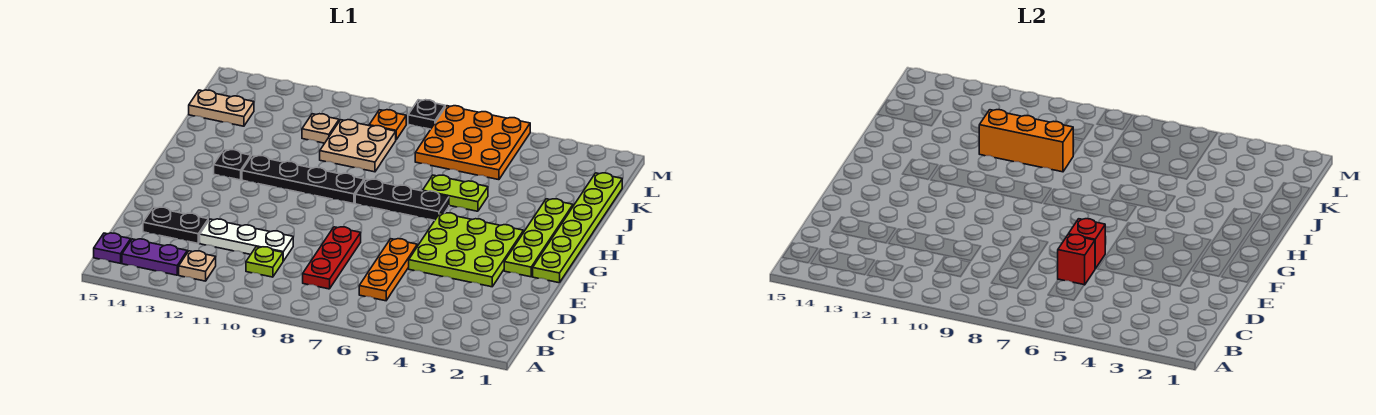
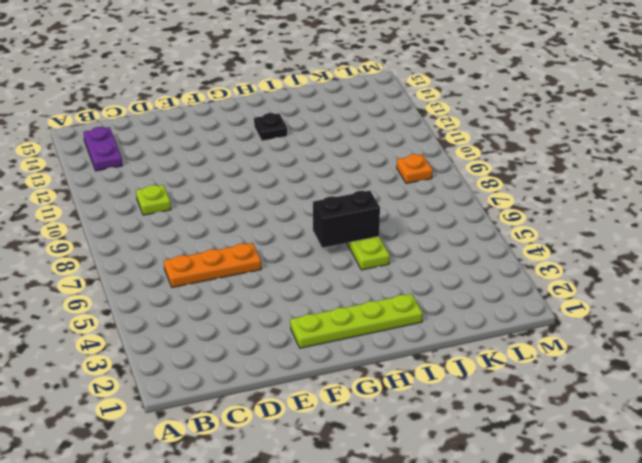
black brick H6:I6 level 2 -> none
none -> tan plate B12 level 1
none -> purple plate B15 level 1
none -> red plate C8:E8 level 1

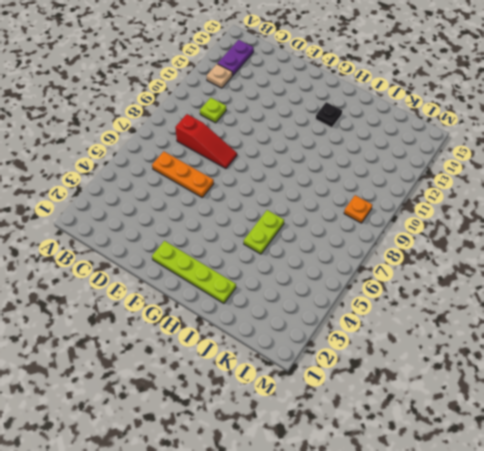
red slope C8:E8 level 1 top C -> red plate C8:E8 level 1
none -> purple plate B15 level 1
none -> white plate D10:D12 level 1
none -> black plate D13:D14 level 1

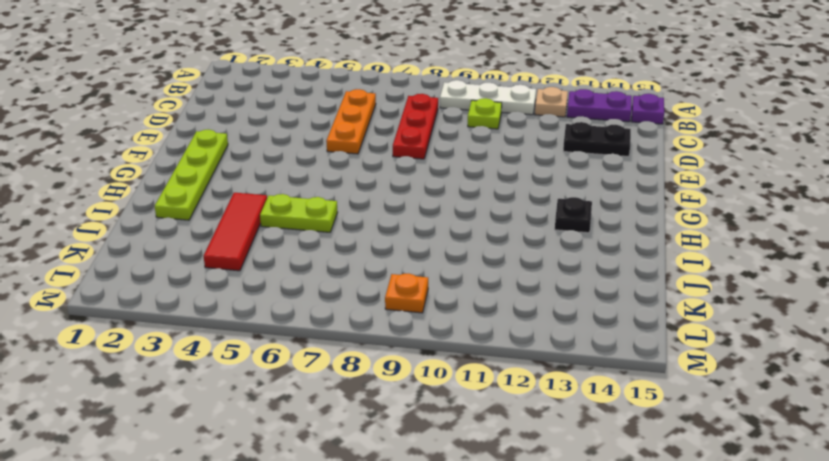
white plate B9:B11 level 1 -> white plate D10:D12 level 1
red tile I4:K4 level 1 -> none
none -> lime plate E3:G5 level 1
none -> lime plate F1:K1 level 1
none -> black plate H6:H8 level 1

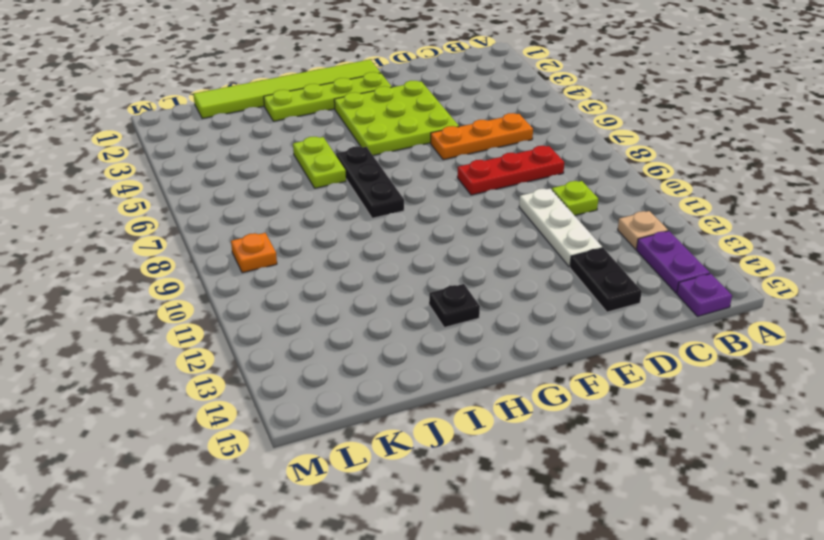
lime tile F1:K1 level 1 -> lime plate F1:K1 level 1
none -> black plate H9:H12 level 1
none -> tan plate J9:K10 level 1
none -> orange plate K5:M7 level 1

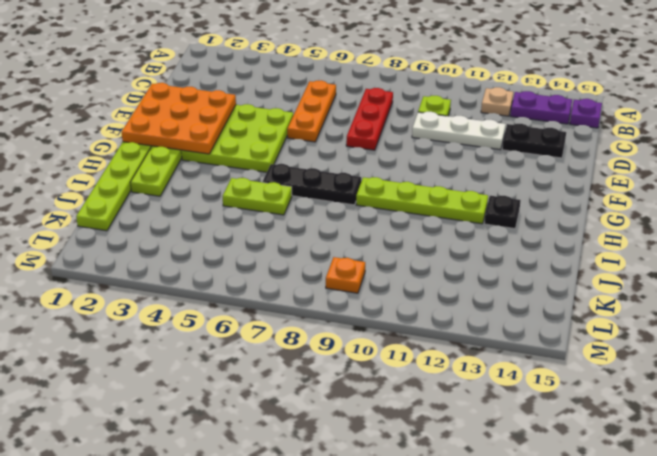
orange plate E1:G3 level 2 -> orange plate K5:M7 level 1
lime plate H9:H12 level 1 -> black plate H9:H12 level 1
none -> tan plate J9:K10 level 1
none -> tan plate K11 level 1
none -> tan plate K14:K15 level 1

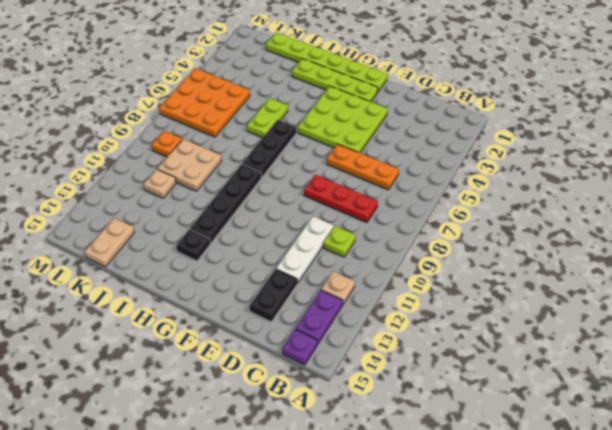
none -> black plate M8 level 1
none -> red brick D6 level 2
none -> red brick E6 level 2

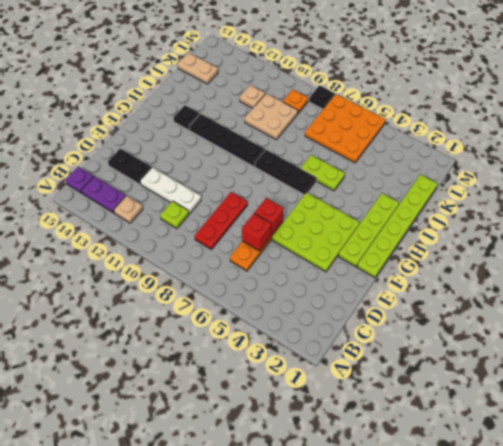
none -> orange brick J9:J11 level 2

